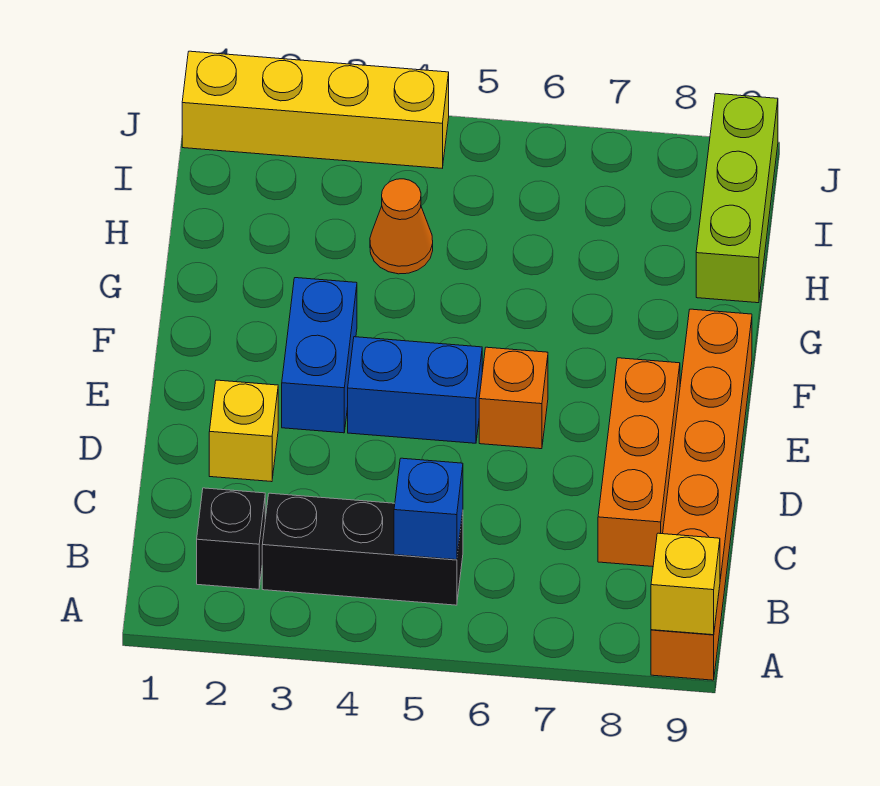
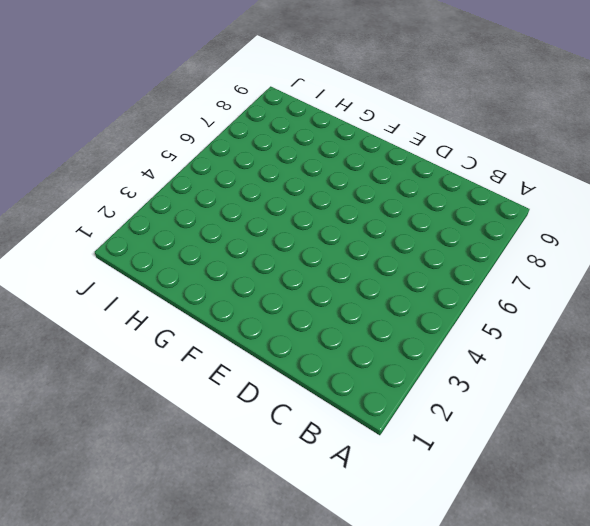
none -> orange brick A9:F9 level 1
none -> black brick B2 level 1
none -> black brick B3:B5 level 1

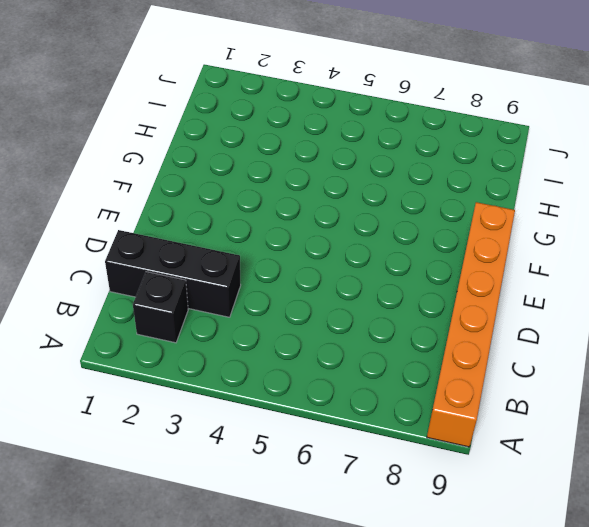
black brick C1:C3 level 1 -> black brick B3:B5 level 1
none -> orange brick C8:E8 level 1
none -> yellow brick D2 level 1
none -> blue brick E3:F3 level 1

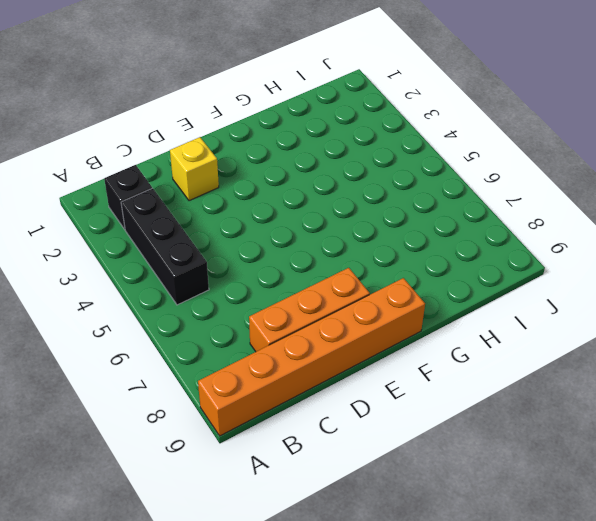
none -> blue brick E3:F3 level 1
none -> blue brick E4:E5 level 1
none -> orange brick E6 level 1

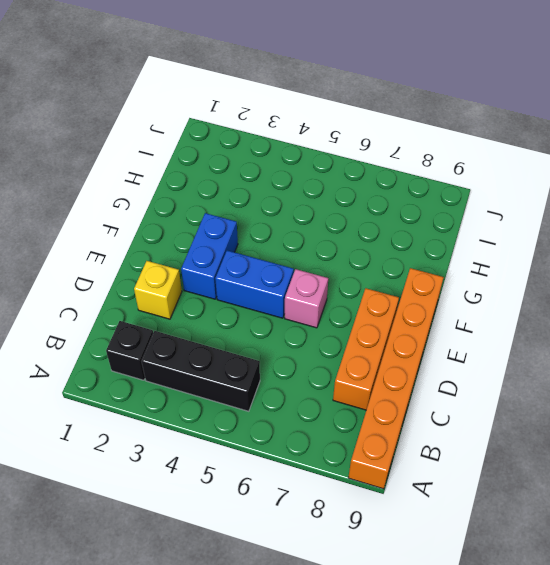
pink brick E6 level 1 -> orange brick E6 level 1
none -> orange cone H4 level 1
none -> lime brick H9:J9 level 1
none -> yellow brick J1:J4 level 1

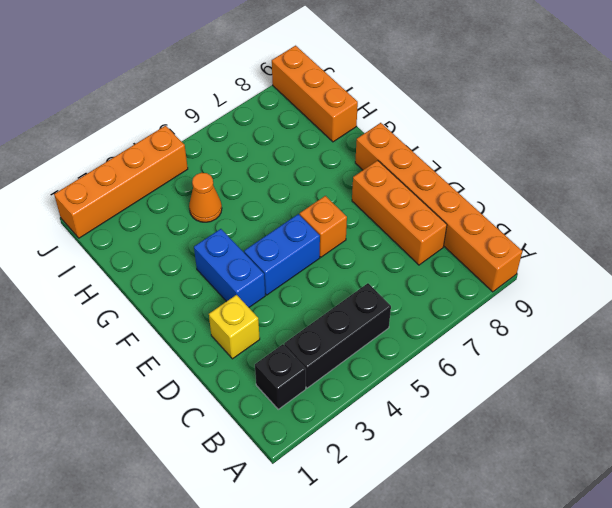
orange brick H9:J9 level 1 -> lime brick H9:J9 level 1
orange brick J1:J4 level 1 -> yellow brick J1:J4 level 1
none -> yellow brick A9 level 2
none -> blue brick B5 level 2

